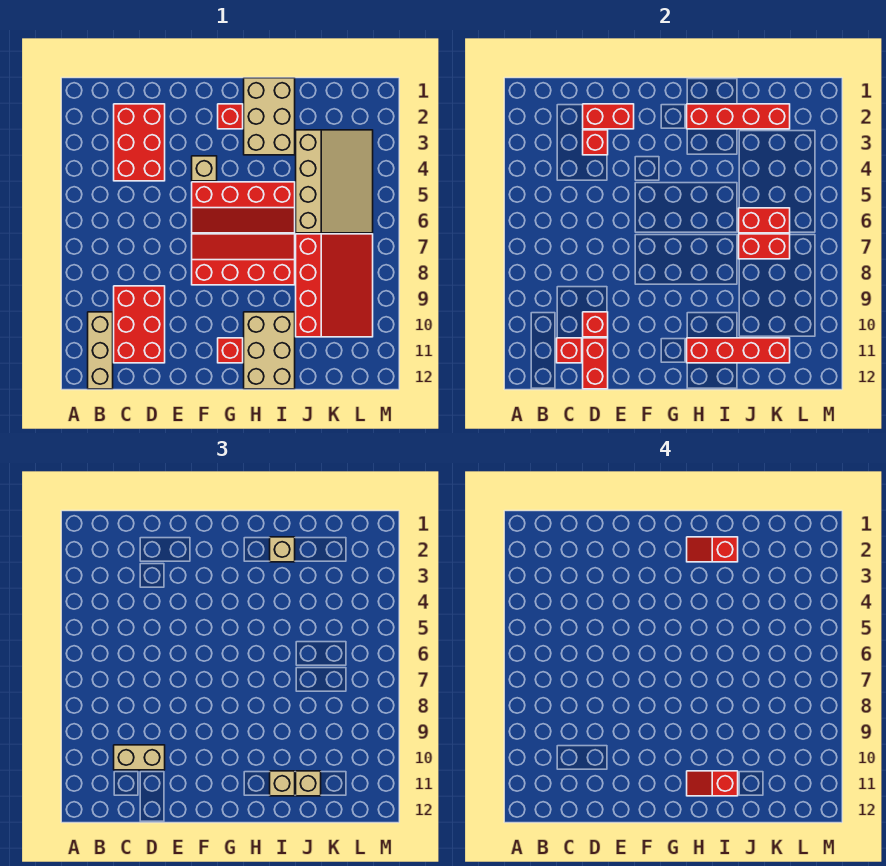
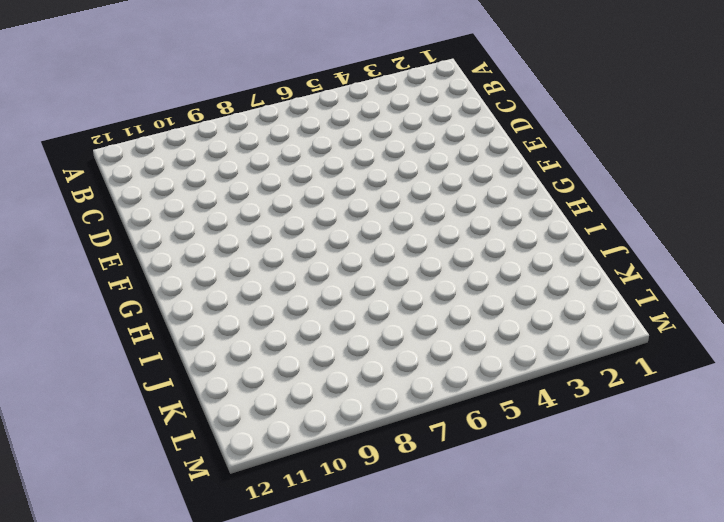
none -> tan brick B10:B12 level 1
none -> red brick C2:D4 level 1
none -> red brick C9:D11 level 1

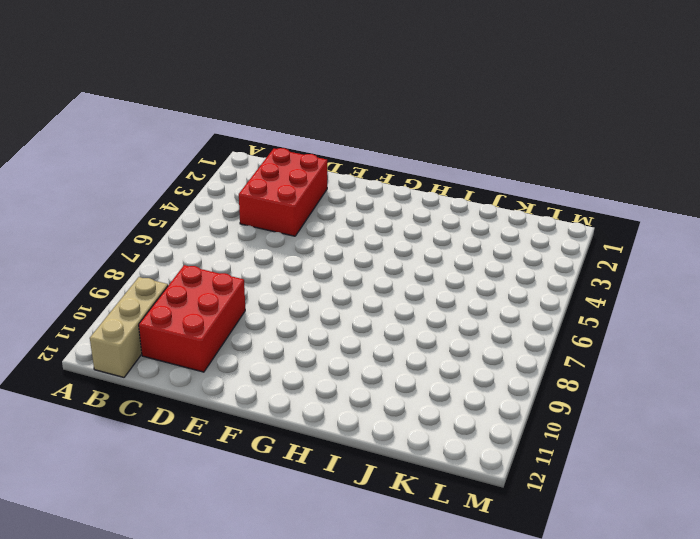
none -> tan brick F4 level 1
none -> red slope F5:I6 level 1 top 5
none -> red slope F7:I8 level 1 top 8

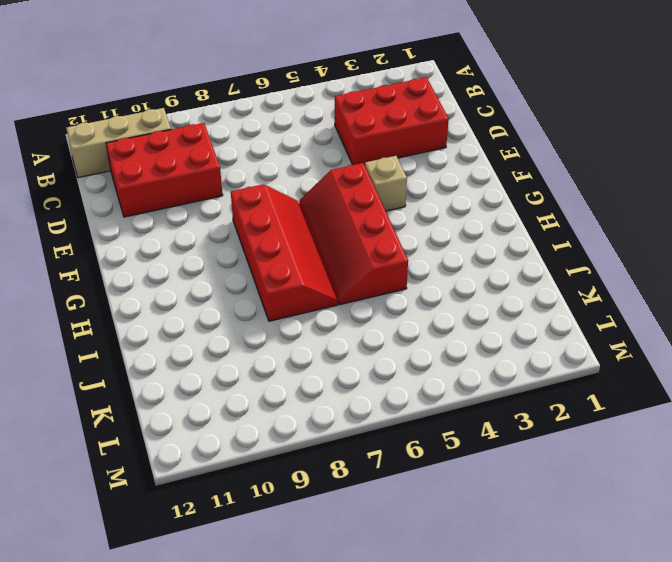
none -> red brick G2 level 1
none -> red brick G11 level 1
none -> tan brick H1:I3 level 1

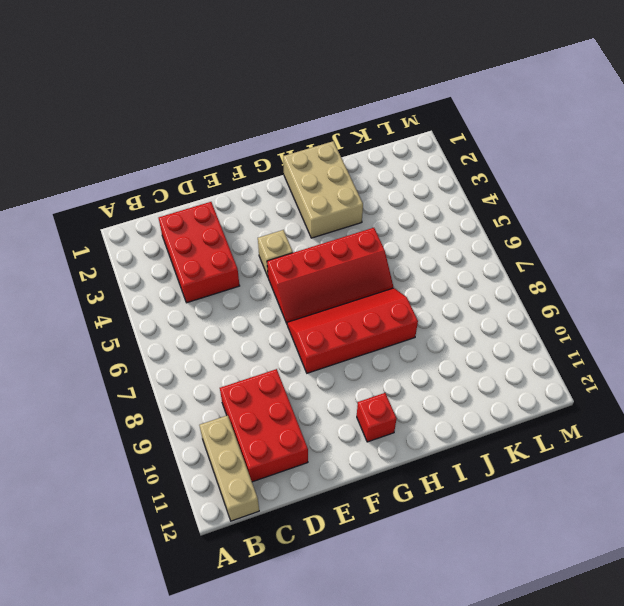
none -> red brick G2 level 1
none -> tan brick H10:I12 level 1
none -> tan slope J3:L6 level 1 top J

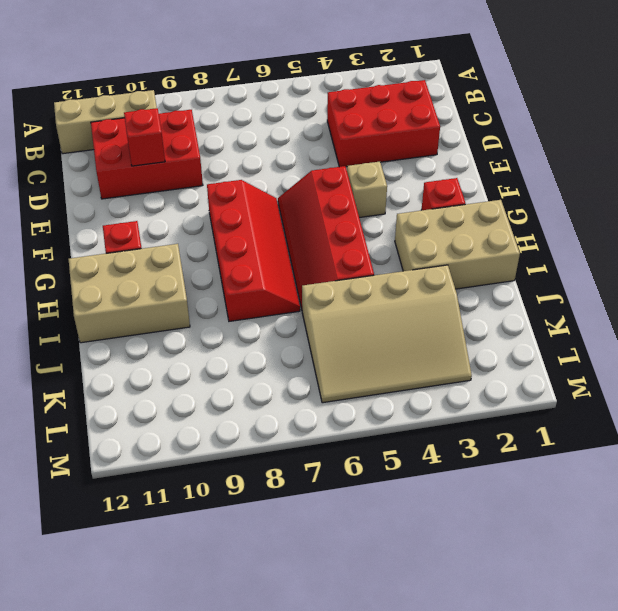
none -> red slope J7:L10 level 1 top J
none -> red brick C11 level 2
none -> red brick D2:E2 level 2

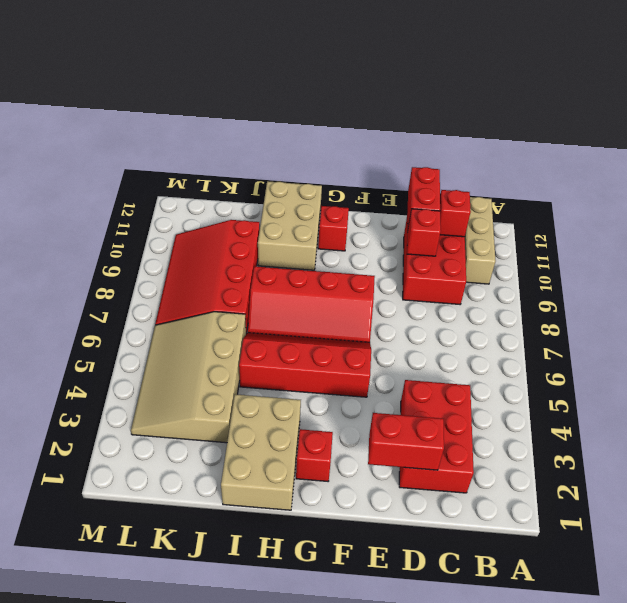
none -> tan brick F4 level 1
none -> red brick D3 level 2
none -> red brick H2:K2 level 2

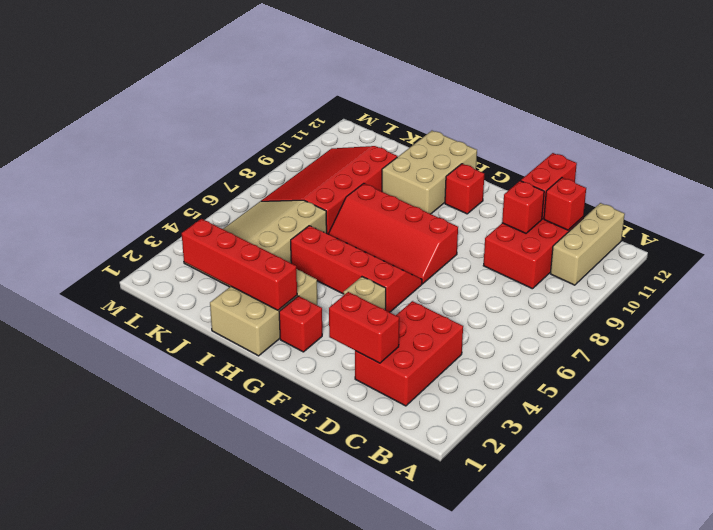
none -> red brick D3 level 2
none -> red brick H11:K11 level 2
none -> red brick J6:K6 level 2

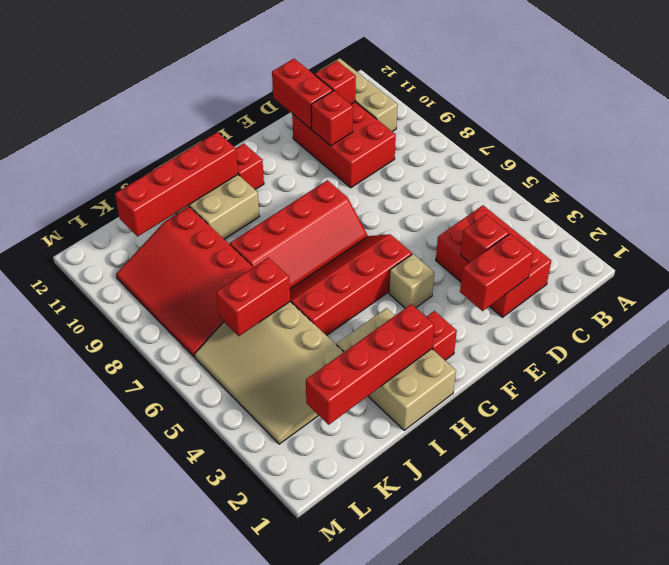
none -> red brick J7:K7 level 2
none -> tan brick C10:D10 level 3
none -> tan brick I2 level 3

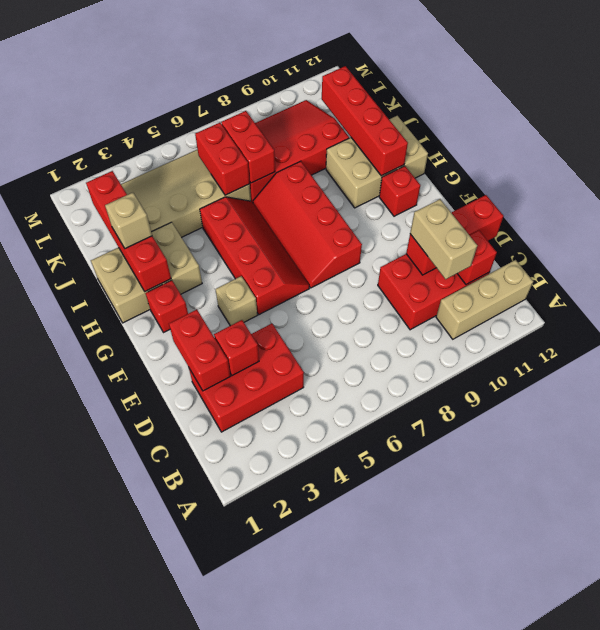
none -> tan brick I11 level 3
none -> tan brick J11 level 3
none -> red slope H2:I2 level 4 top I

